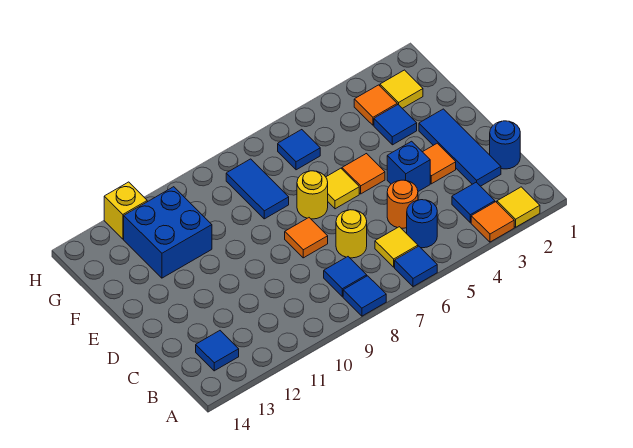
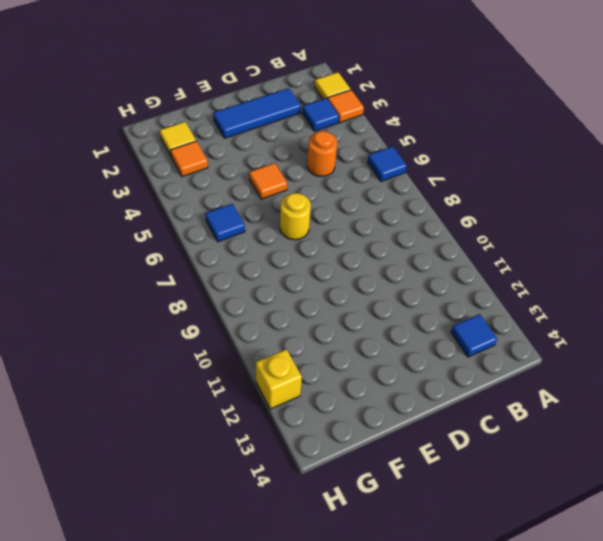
none -> blue tile A8 level 1
none -> blue round brick B5 level 1
none -> yellow tile B6 level 1

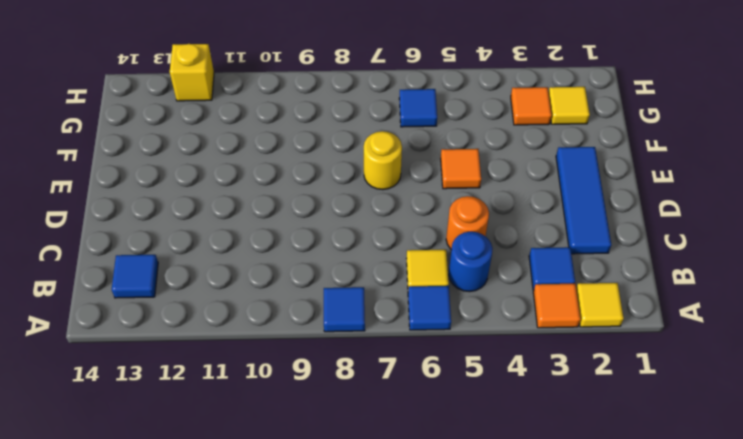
none -> blue tile B8 level 1
none -> blue round brick C1 level 1
none -> yellow round brick C7 level 1

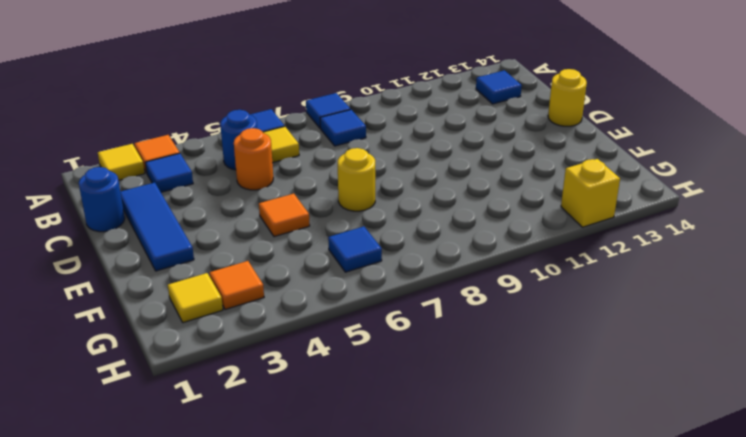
yellow round brick D14 level 1 -> yellow round brick C7 level 1
none -> orange tile D3 level 1
none -> blue brick D4 level 1
none -> orange tile D8 level 1

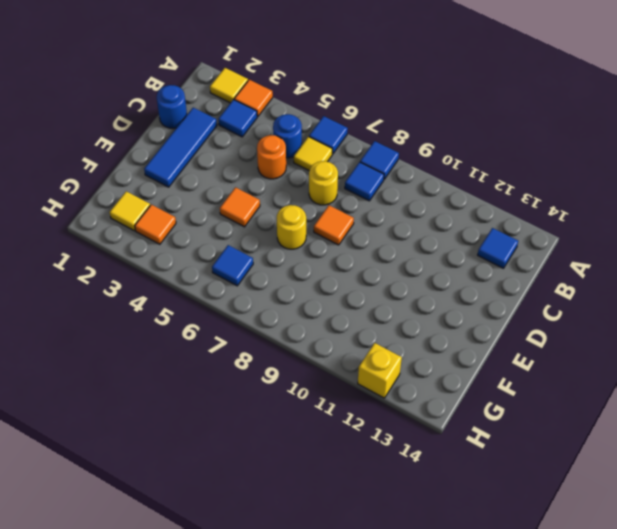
none -> orange tile D3 level 1
none -> blue brick D4 level 1
none -> yellow tile E6 level 1

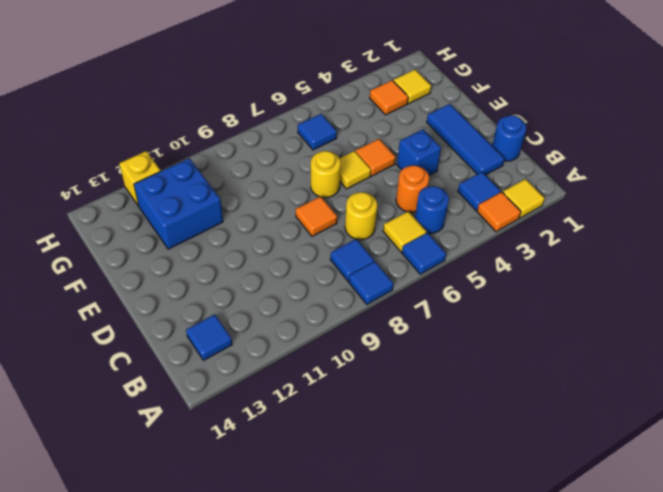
none -> orange tile D3 level 1
none -> blue tile F3 level 1
none -> blue tile F8:G8 level 1

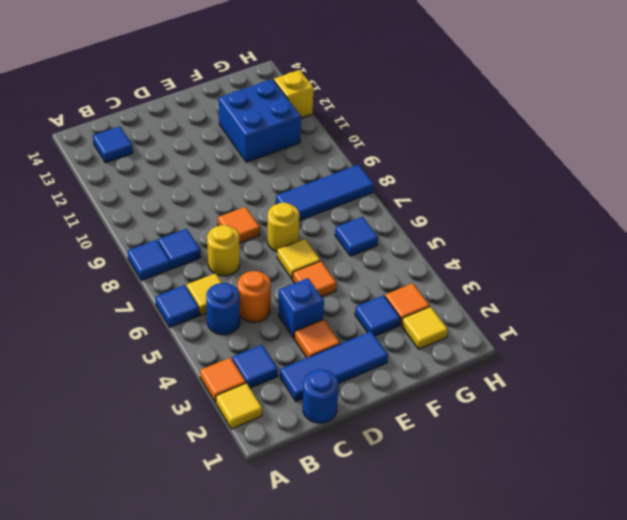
blue tile F8:H8 level 1 -> blue tile F8:G8 level 1

